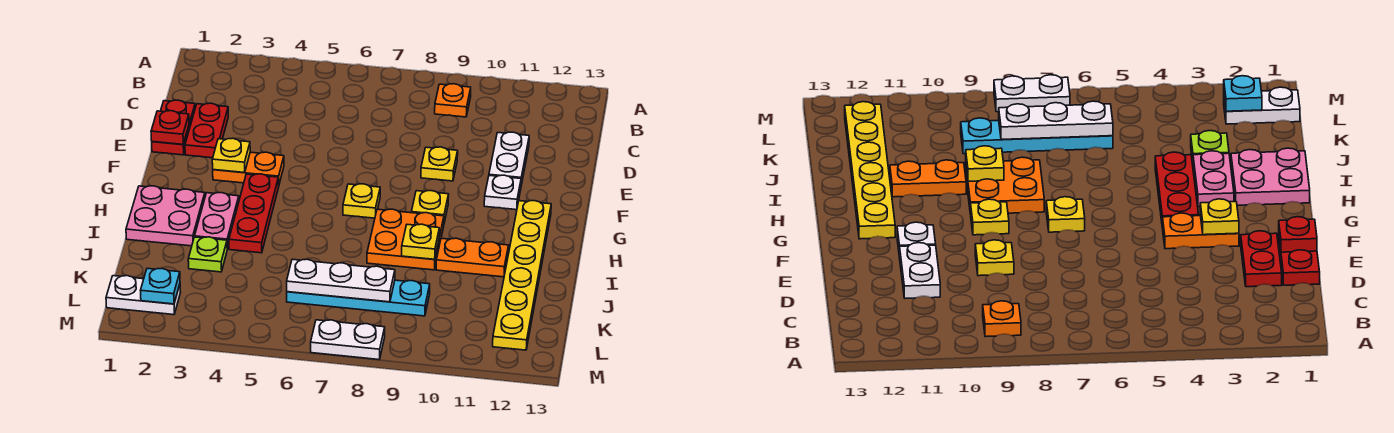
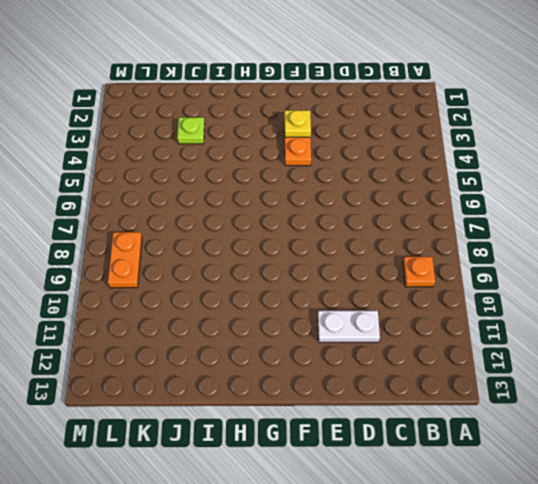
orange plate L8:L9 level 1 -> orange plate I10:I11 level 1
none -> red plate D1:E1 level 1
none -> red plate D2:E2 level 1
none -> yellow plate E9 level 1

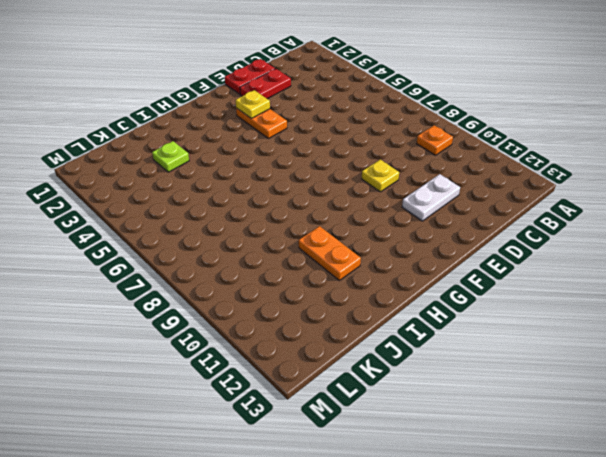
none -> white plate F11 level 1
none -> red plate G4:I4 level 1
none -> yellow plate G7 level 1

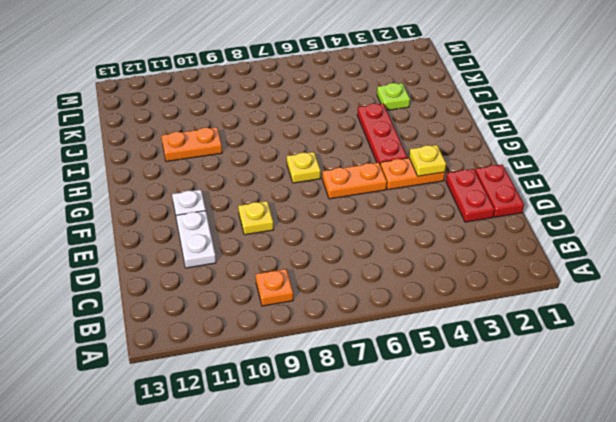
orange plate F5:F6 level 1 -> none
none -> yellow plate G9 level 1
none -> yellow plate G12:L12 level 1
none -> pink plate H1:I2 level 1

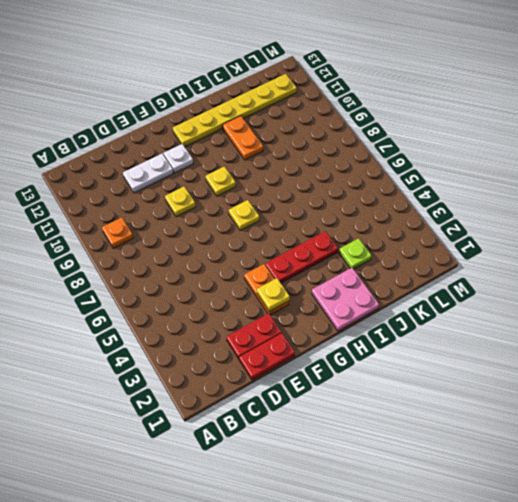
none -> pink plate H3:I3 level 1
none -> orange plate H8:I9 level 1
none -> cyan plate K6:K9 level 1

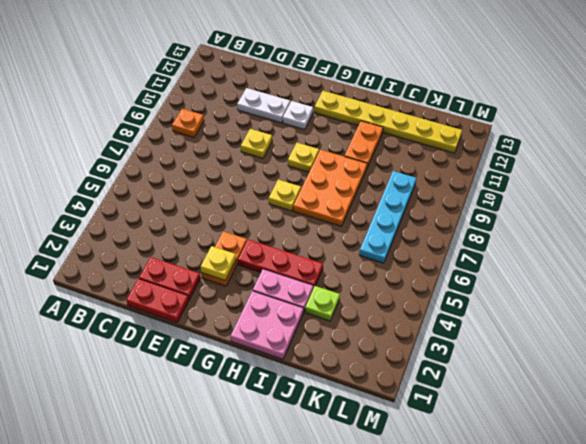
orange plate H7:I9 level 1 -> orange plate H8:I9 level 1
none -> white plate L1:L2 level 1
none -> white plate M7:M8 level 1
none -> red plate E1 level 2

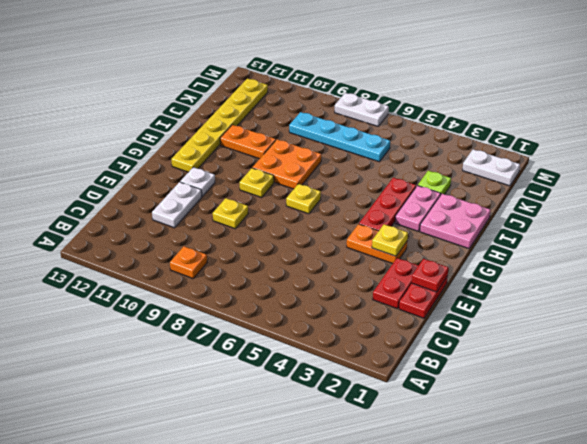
none -> yellow plate I9 level 2
none -> white plate K6:K8 level 2
none -> cyan plate L2 level 2

